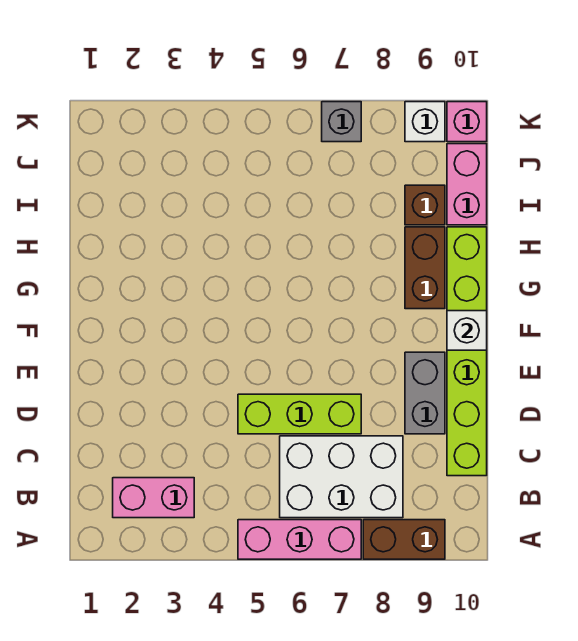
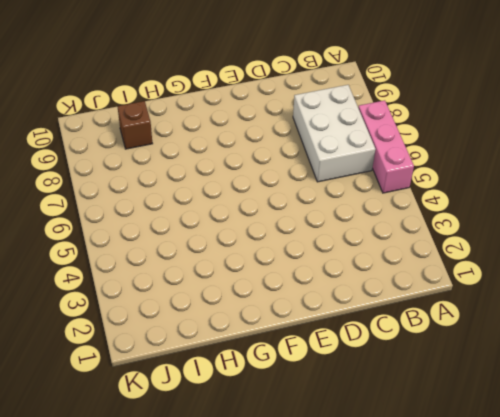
none -> brown brick A8:A9 level 1
none -> pink brick B2:B3 level 1
none -> lime brick C10:H10 level 1

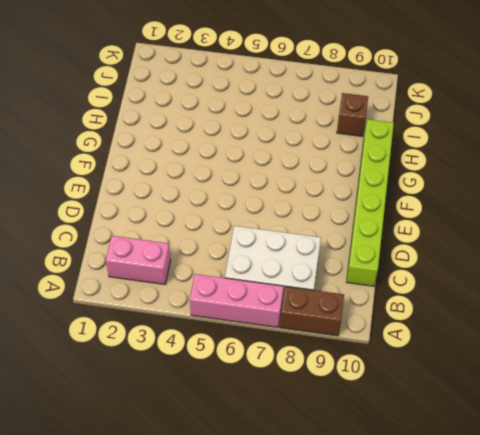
none -> lime brick D5:D7 level 1
none -> grey brick D9:E9 level 1
none -> brown brick G9:H9 level 1

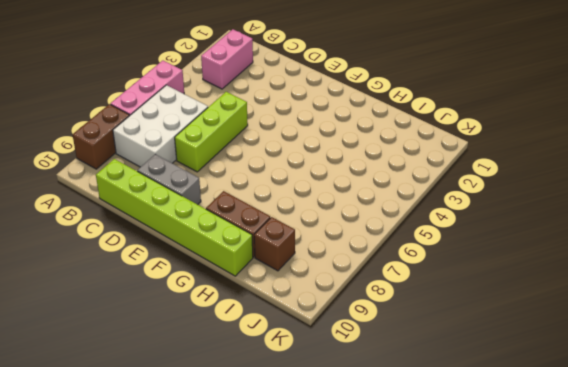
none -> pink brick I10:J10 level 1
none -> grey brick K7 level 1
none -> white brick K9 level 1

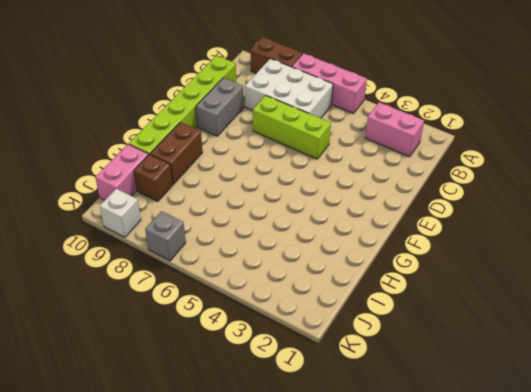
none -> pink brick K10 level 1
none -> white brick F10 level 2

